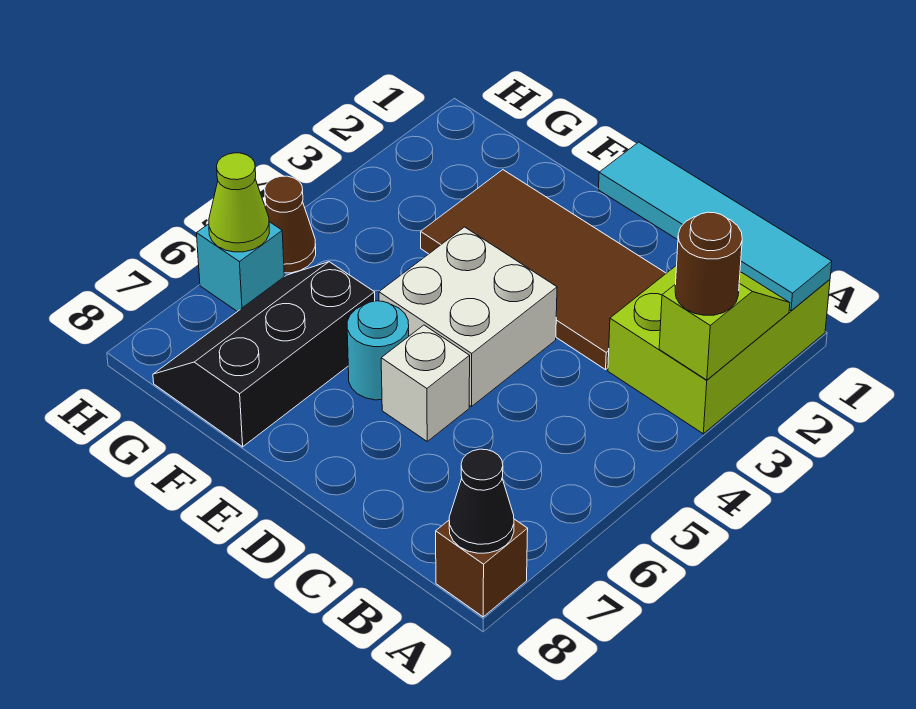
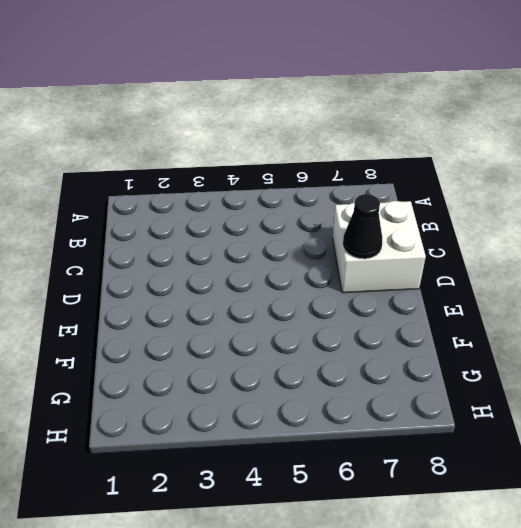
white brick C7:D8 level 1 -> white brick D4:E5 level 1
black cone D7 level 2 -> black cone A8 level 2
none -> lime brick A1:B3 level 1
none -> brown brick A8 level 1
none -> brown tile C2:F3 level 1

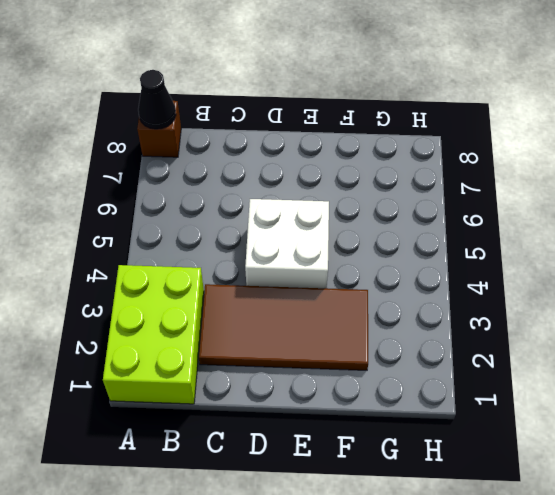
none -> white brick D6 level 1
none -> cyan round brick E6 level 1
none -> black slope F6:G8 level 1 top F

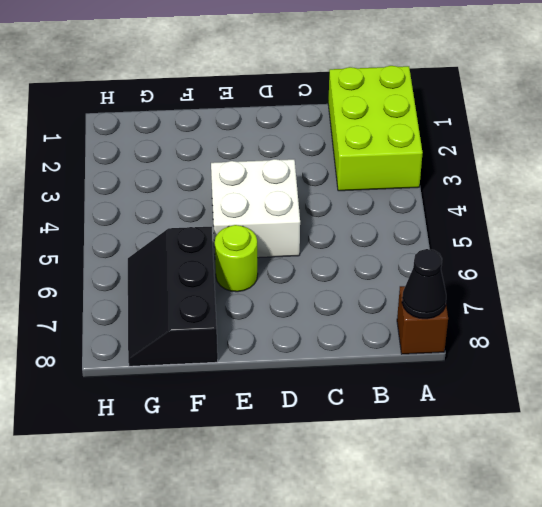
lime round brick E6 level 1 -> cyan round brick E6 level 1
none -> brown tile C2:F3 level 1
none -> white brick D6 level 1
none -> brown cone H5 level 1

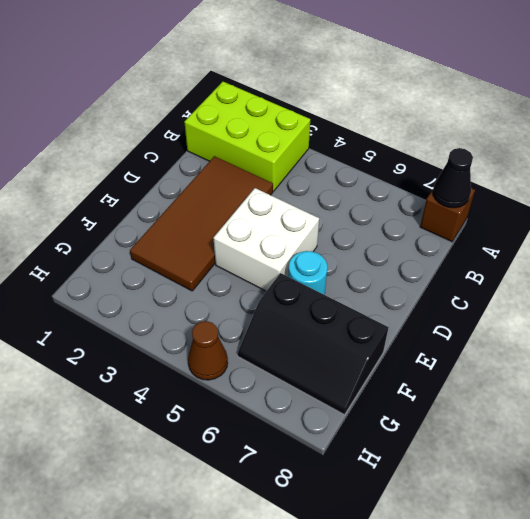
none -> white brick D6 level 1
none -> cyan brick H6 level 1
none -> cyan tile A1:D1 level 2

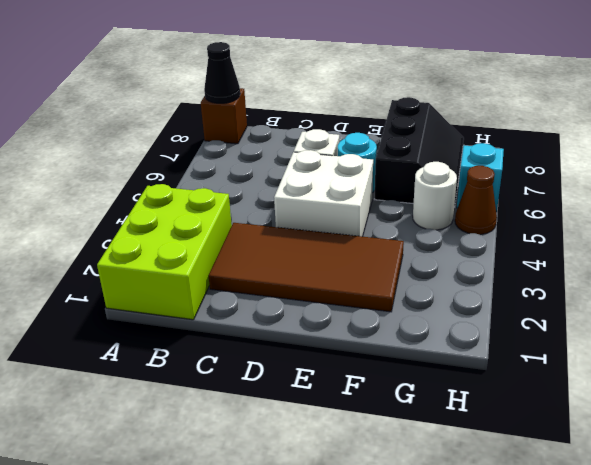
white round brick G5 level 1 -> none
none -> cyan tile A1:D1 level 2
none -> lime slope A2:A3 level 2 top 3
none -> lime cone H6 level 2

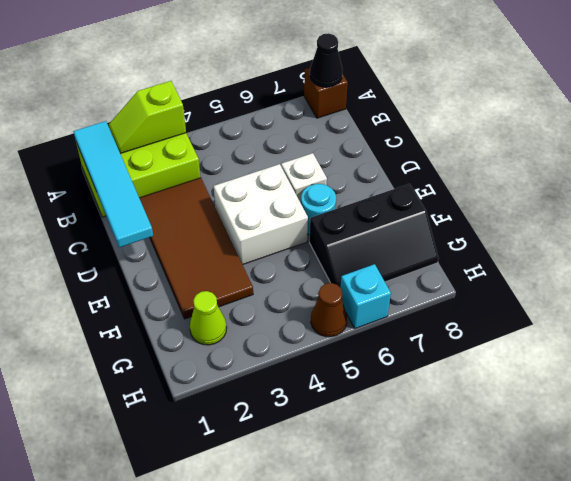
lime cone G2 level 1 -> lime cone H6 level 2
none -> brown round brick A3 level 3

